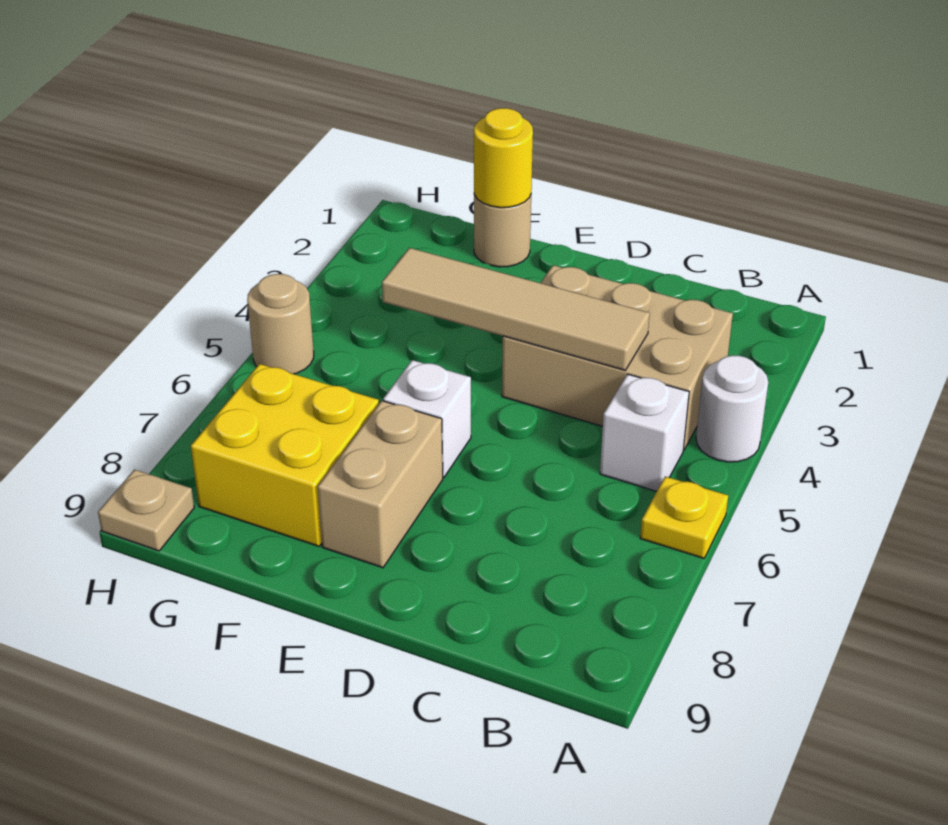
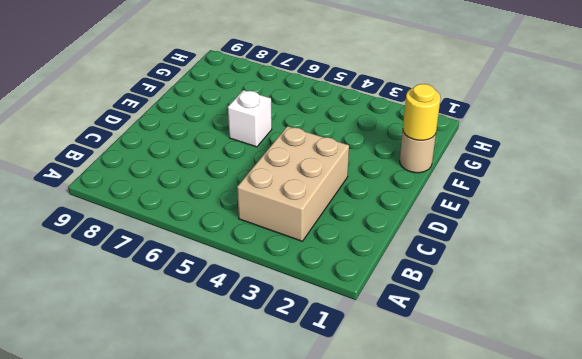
none -> white round brick A4 level 1
none -> yellow plate A6 level 1
none -> white brick B5 level 1

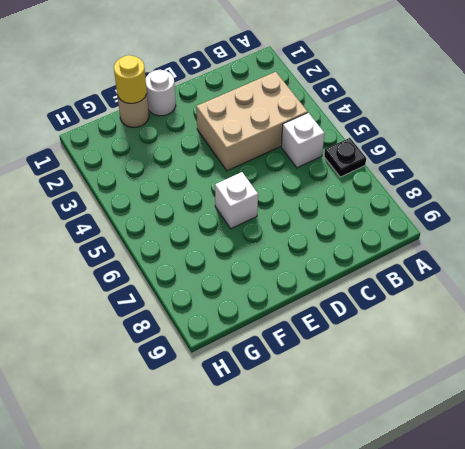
black plate A6 level 1 -> yellow plate A6 level 1
white round brick E1 level 1 -> white round brick A4 level 1
none -> tan brick E7:E8 level 1
none -> yellow brick F7:G8 level 1
none -> tan round brick H5 level 1

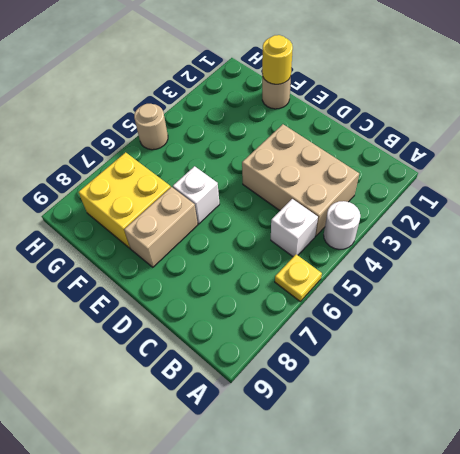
none -> tan plate H9 level 1
none -> tan tile C4:F4 level 2

